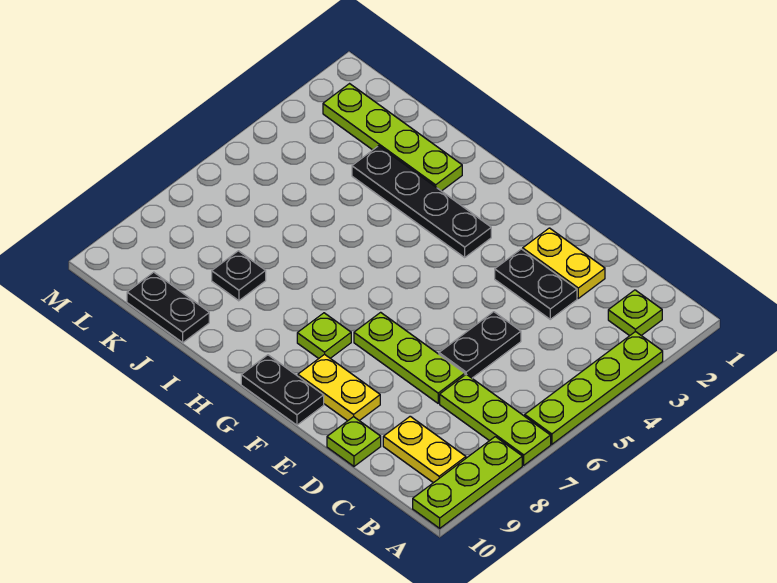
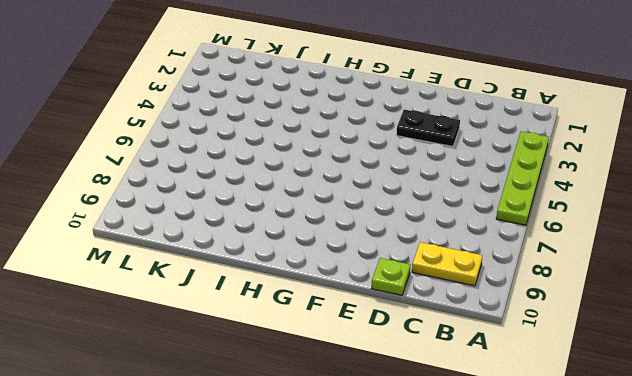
none -> lime plate A7:C7 level 1
none -> lime plate A8:A10 level 1
none -> lime plate B2 level 1

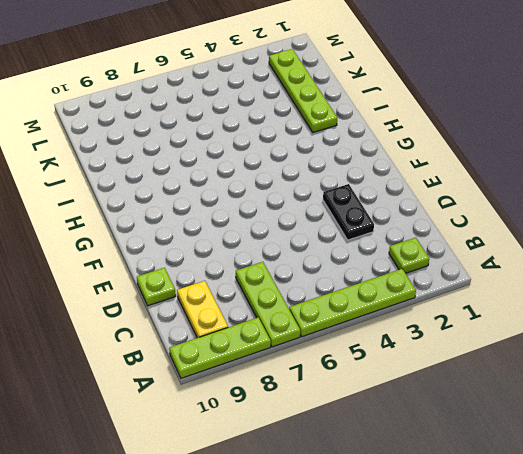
none -> yellow plate D2:E2 level 1
none -> black plate D5:D6 level 1
none -> lime plate D7:F7 level 1

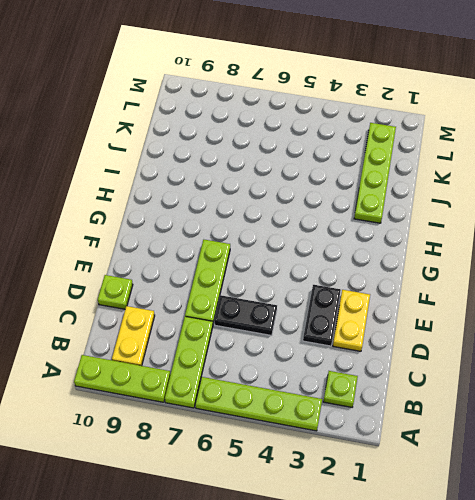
none -> yellow plate E9:F9 level 1
none -> black plate F10:G10 level 1
none -> black plate G3:J3 level 1

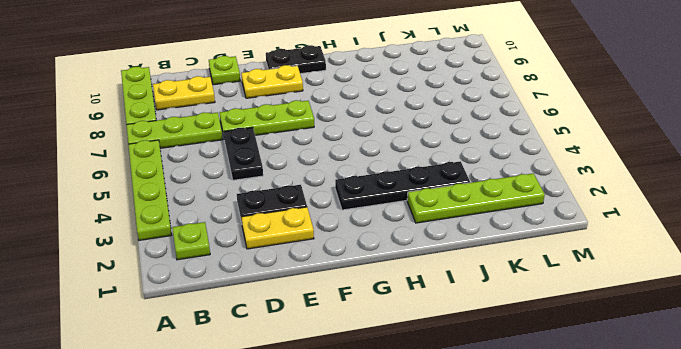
none -> lime plate G8 level 1
none -> black plate J8 level 1
none -> black plate J10:K10 level 1

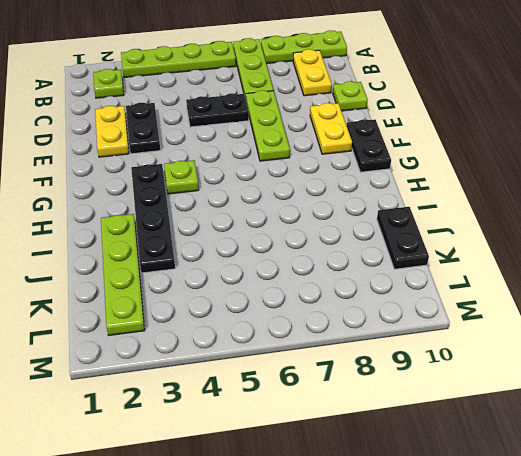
lime plate G4 level 1 -> lime plate G8 level 1
none -> black plate J8 level 1

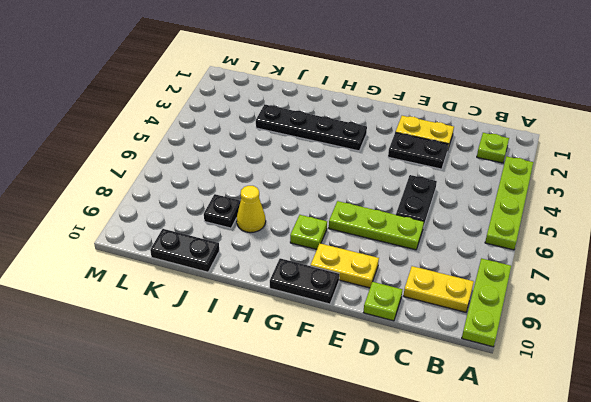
yellow cone I8 level 1 -> none
none -> lime plate A7:C7 level 1
none -> lime plate I2:L2 level 1

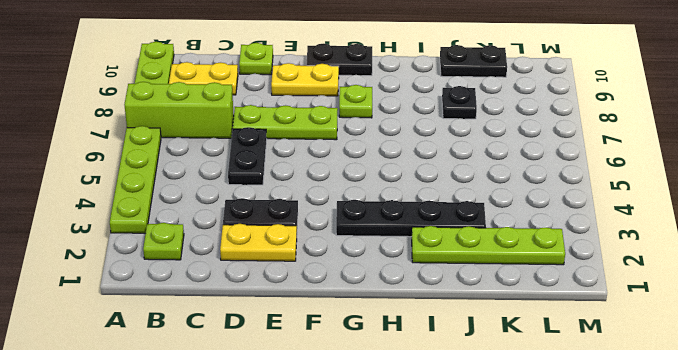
lime brick A7:C7 level 1 -> lime plate A7:C7 level 1

